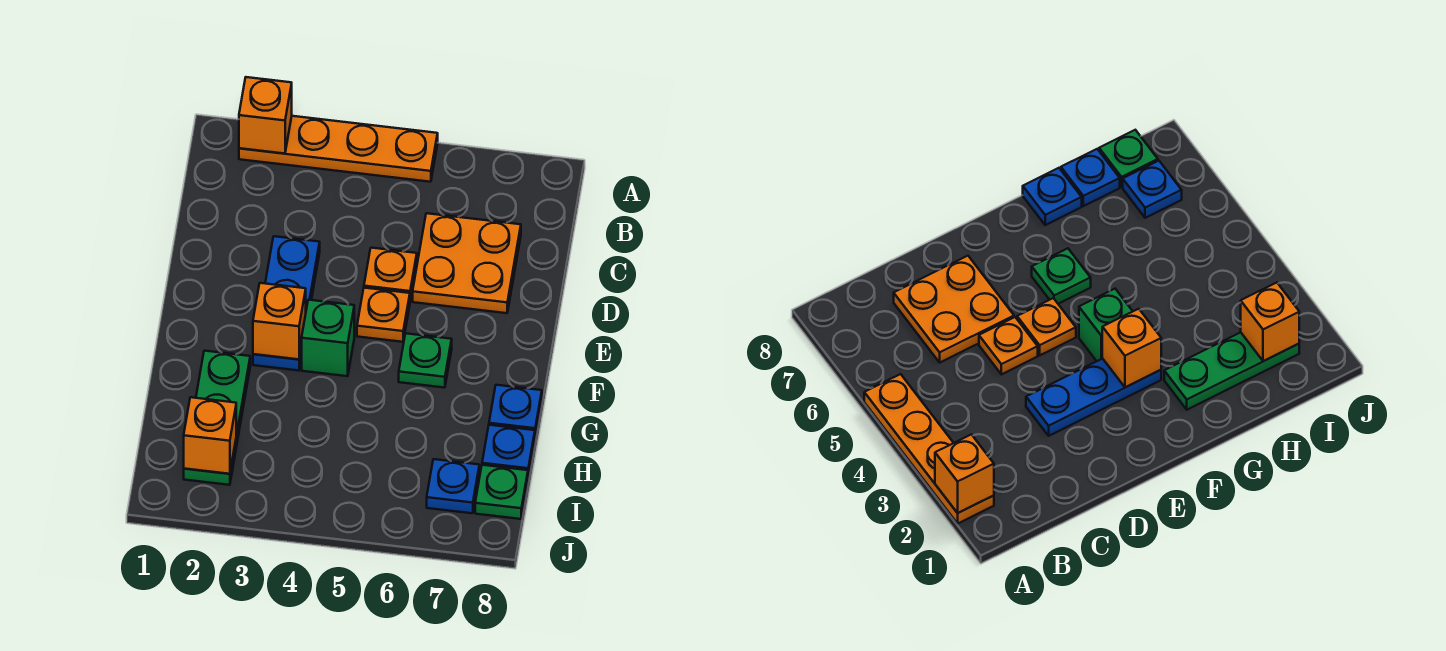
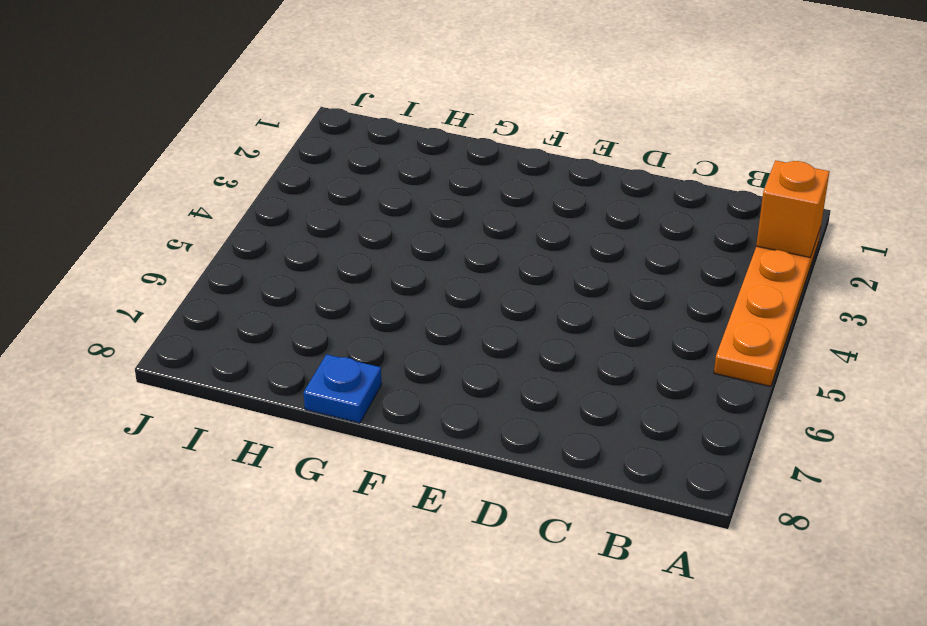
none -> orange plate C6:D7 level 1
none -> blue plate D3:F3 level 1
none -> orange plate D5 level 1

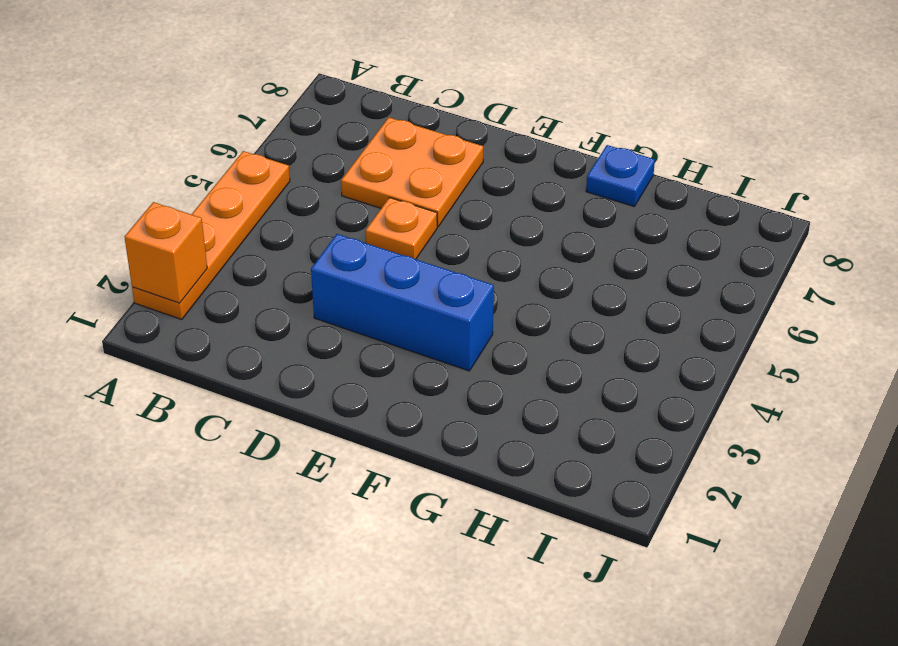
blue brick D3:F3 level 1 -> blue plate D3:F3 level 1
none -> orange plate E5 level 1
none -> green brick F4 level 1
none -> green plate F6 level 1

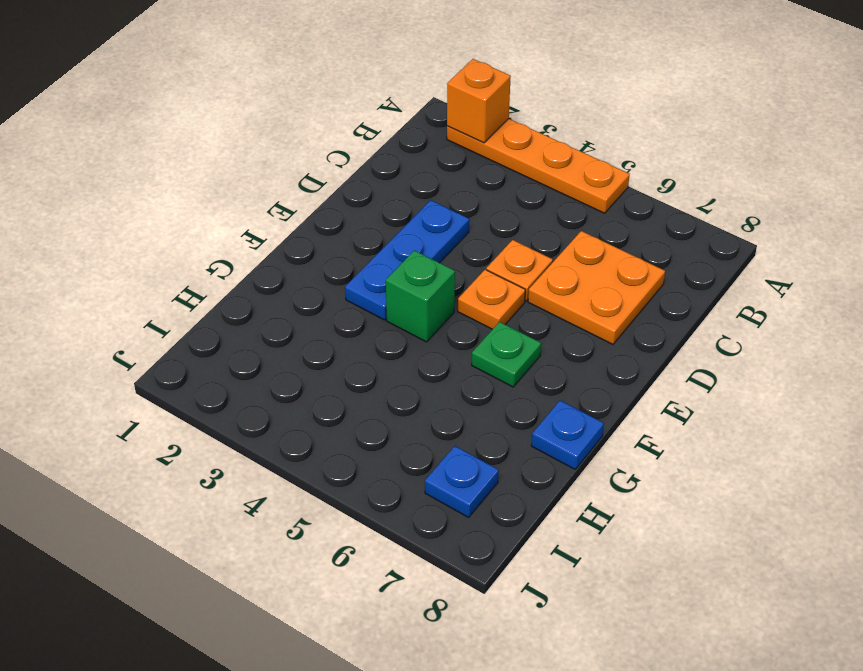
none -> green plate G2:I2 level 1
none -> blue plate H8 level 1
none -> green plate I8 level 1

